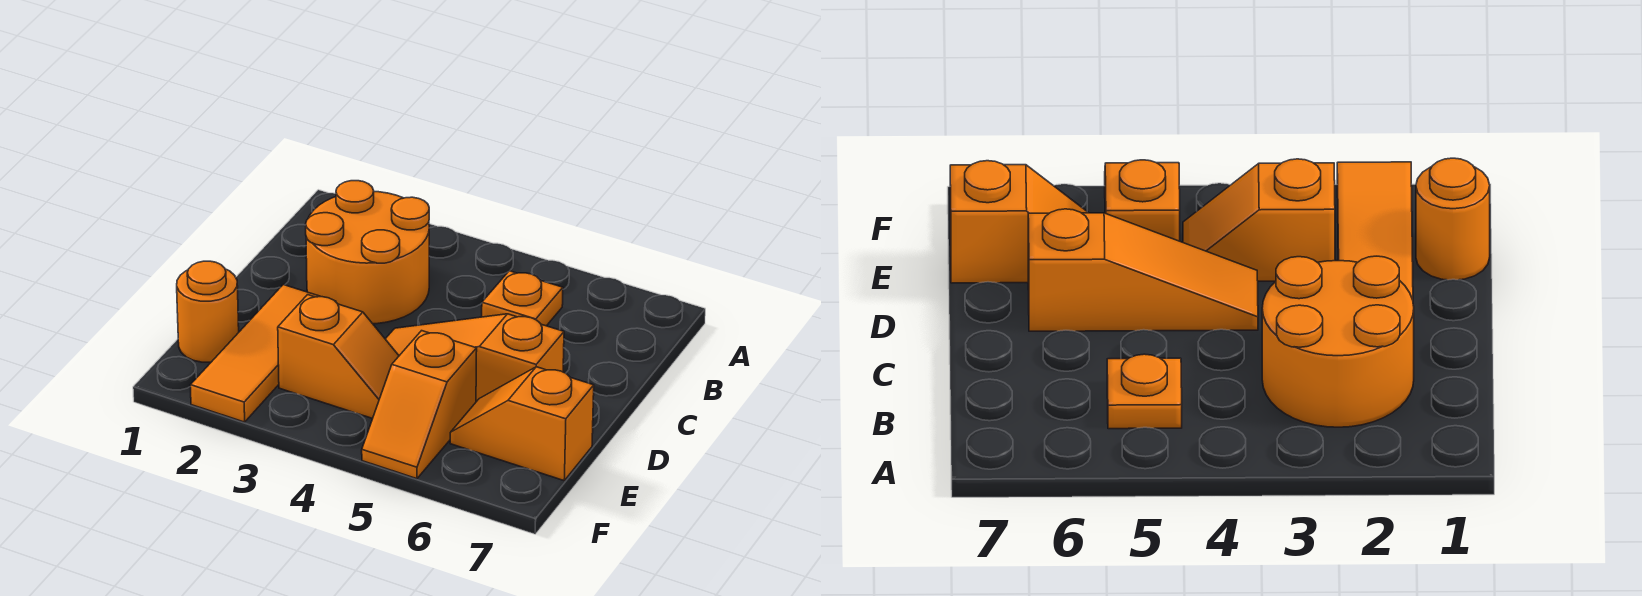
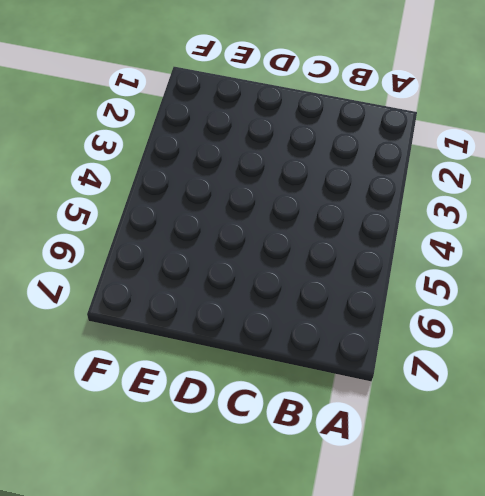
none -> orange round brick B2:C3 level 1
none -> orange plate B5 level 1

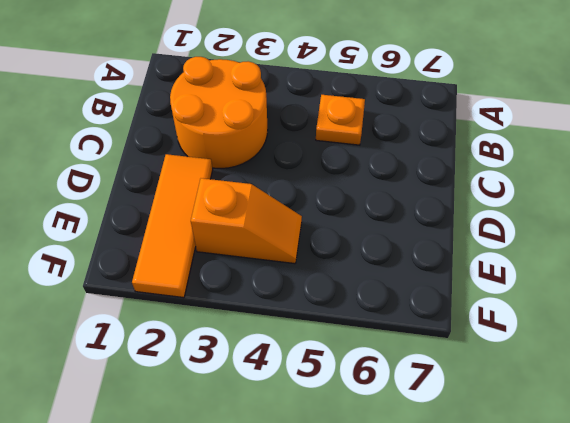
none -> orange slope D4:D6 level 1 top 6
none -> orange round brick E1 level 1

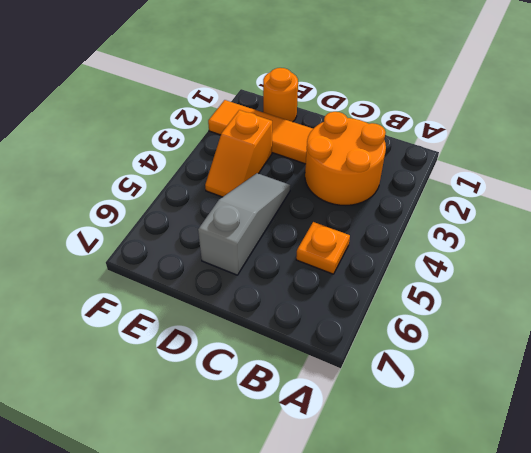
grey slope D4:D6 level 1 top 6 -> orange slope D4:D6 level 1 top 6
none -> orange slope E5:F5 level 1 top E
none -> orange slope E6:E7 level 1 top 7

